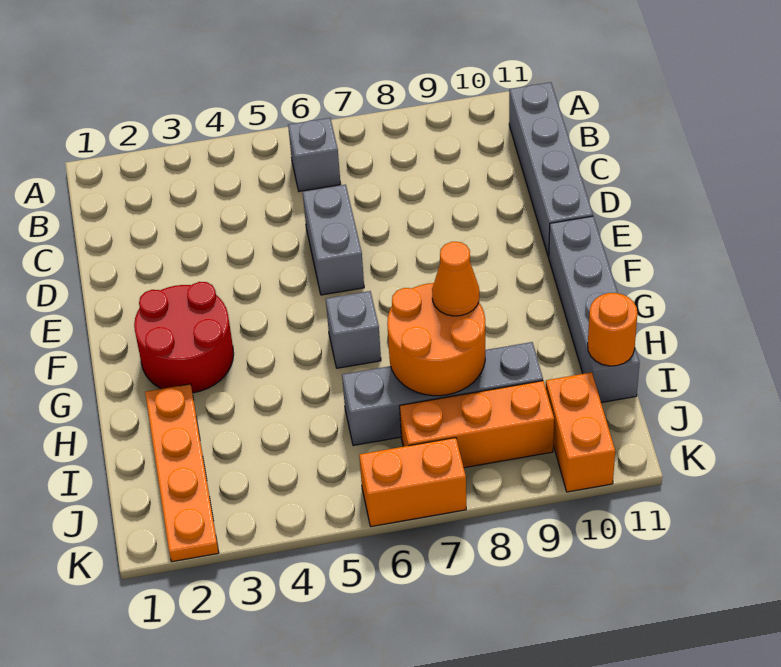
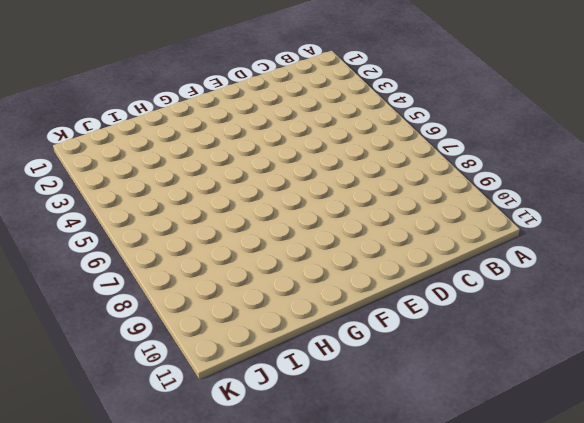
none -> grey brick B6 level 1
none -> grey brick B11:E11 level 1
none -> grey brick D6:E6 level 1

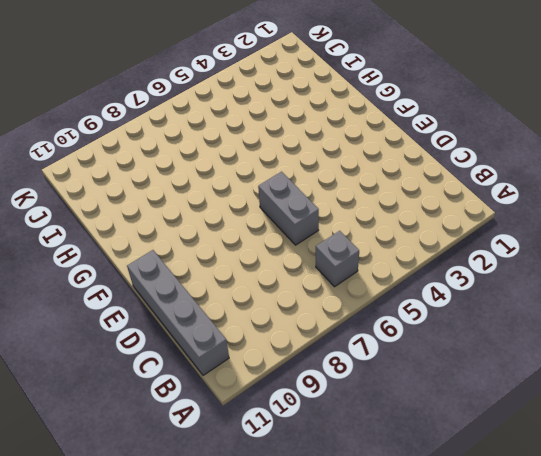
none -> red round brick F2:G3 level 1
none -> grey brick F11:I11 level 1
none -> grey brick G6 level 1

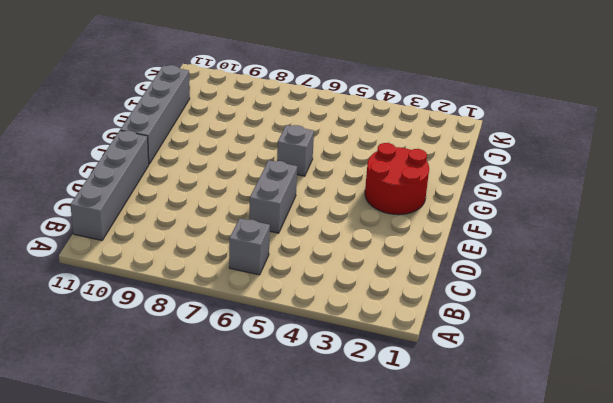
none -> orange plate H2:K2 level 1
none -> grey brick I6:I9 level 1
none -> orange brick J7:J9 level 1

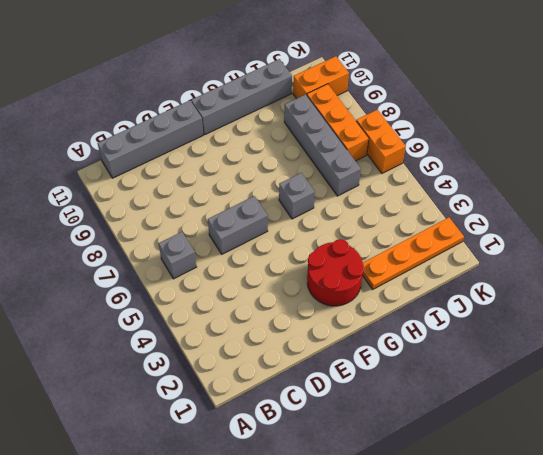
none -> orange round brick H7:I8 level 2
none -> orange round brick I11 level 2
none -> orange cone H8 level 3

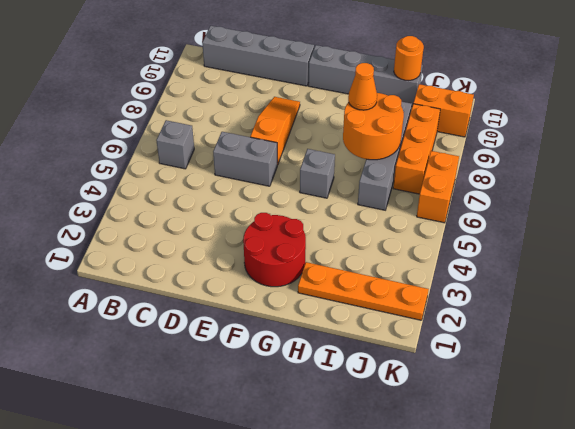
orange slope E7:E9 level 1 top 7 -> none

